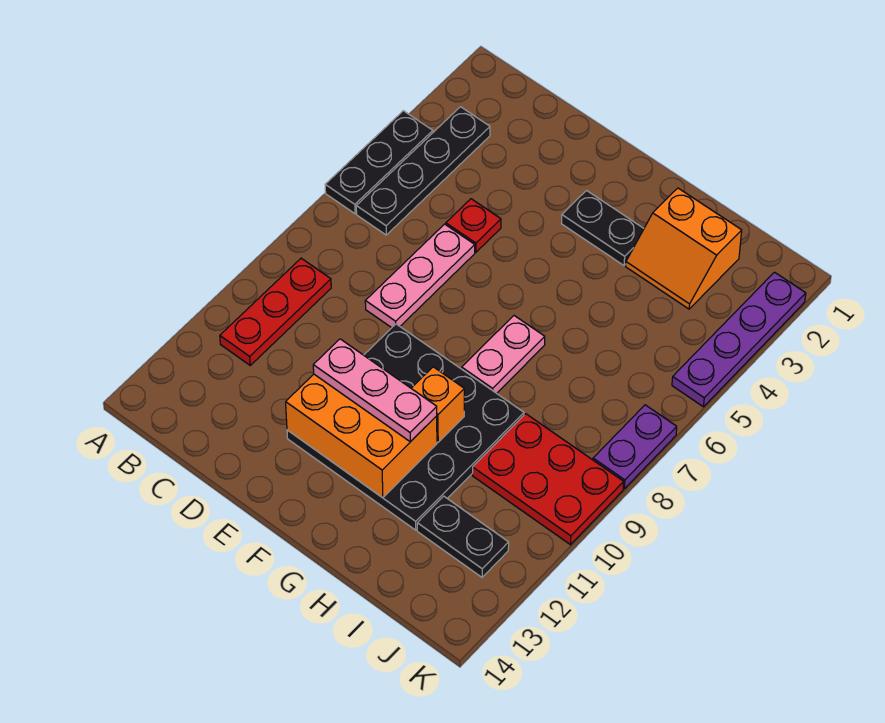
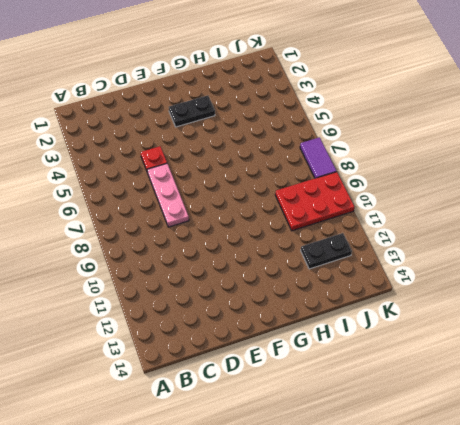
purple tile K7:K8 level 1 -> purple plate K7:K8 level 1
none -> black plate A4:A6 level 1
none -> black plate B3:B6 level 1
none -> red plate B9:B11 level 1

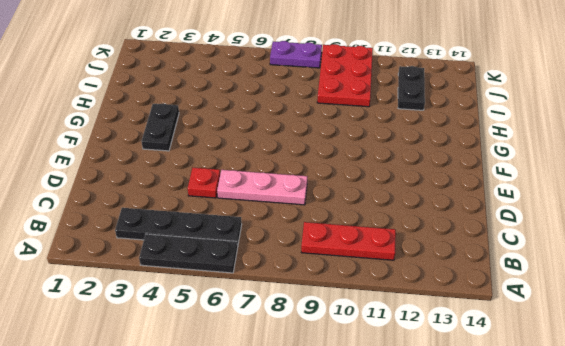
none -> black plate E9:H12 level 1
none -> pink plate G7:G8 level 1
none -> orange slope H2:I3 level 1 top 2

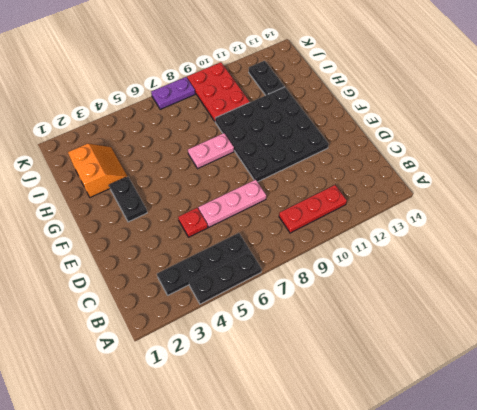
none -> purple plate K2:K5 level 1
none -> orange brick E11:G12 level 2
none -> orange brick G10 level 2

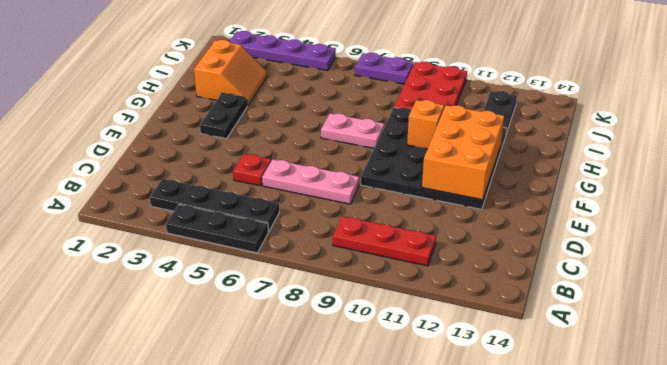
none -> pink plate E11:G11 level 3

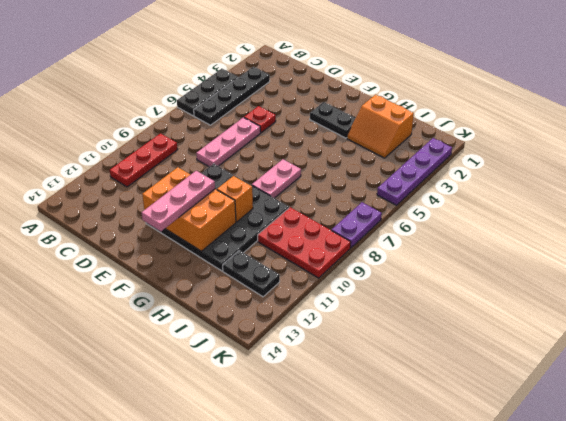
pink plate F11:F13 level 3 -> pink plate E11:G11 level 3

